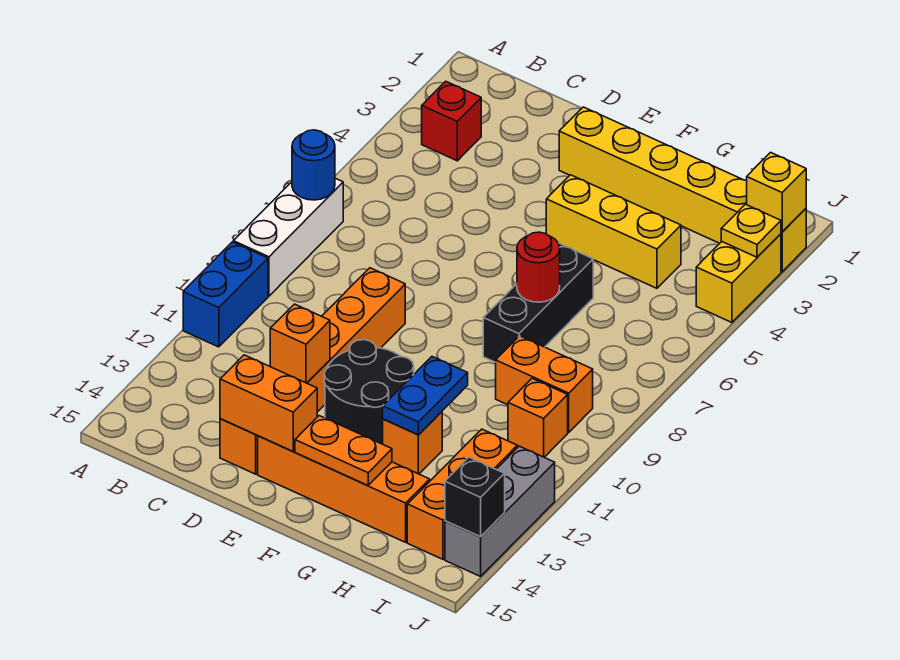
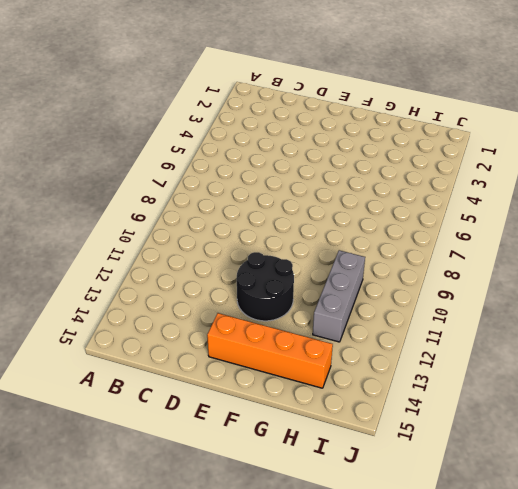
grey brick H10:H12 level 1 -> grey brick J12:J14 level 1
none -> white brick A7:A9 level 1
none -> blue brick A10:A11 level 1
none -> red brick B3 level 1

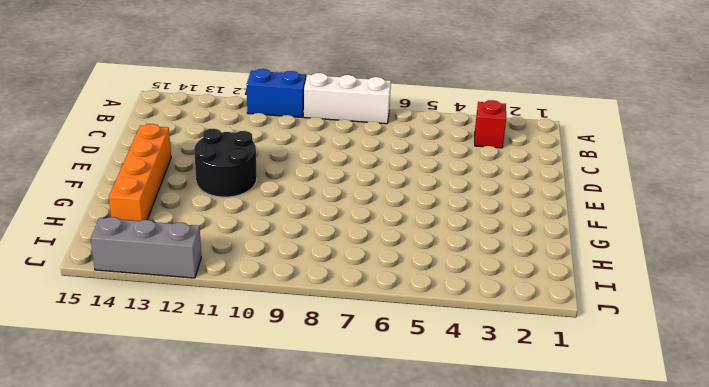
none -> orange brick D9:D14 level 1
none -> yellow brick E2:J2 level 1
none -> yellow brick F4:H4 level 1

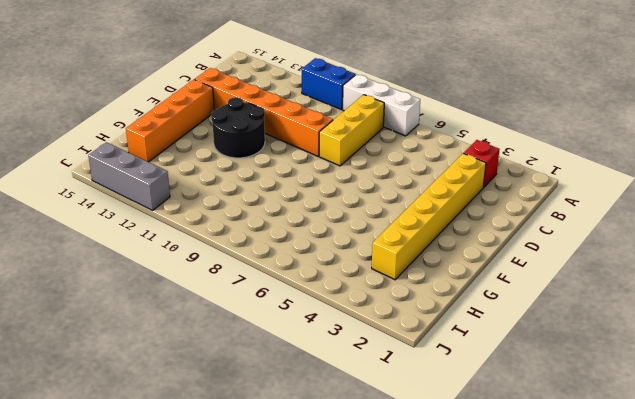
yellow brick B8:D8 level 1 -> yellow brick F4:H4 level 1
yellow brick C3:H3 level 1 -> yellow brick E2:J2 level 1
none -> black brick G6:G8 level 1
none -> orange brick G12 level 1
none -> orange brick H9:I9 level 1

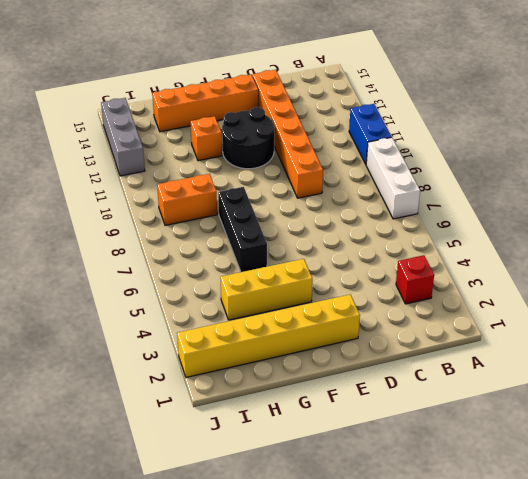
none -> orange brick I10 level 1
none -> orange brick I12:I14 level 1
none -> yellow brick J3:J4 level 1

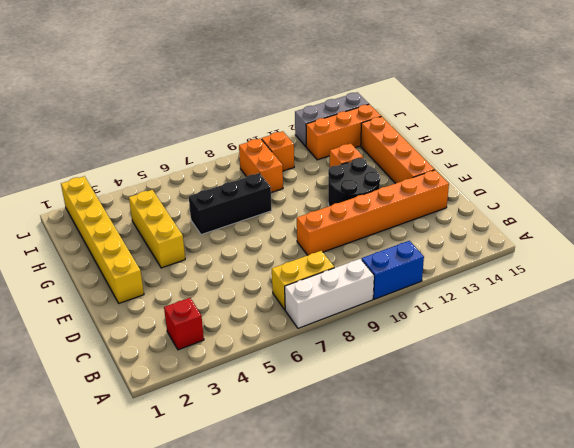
yellow brick B7:B8 level 1 -> yellow brick J3:J4 level 1
none -> blue round brick A7 level 2
none -> orange brick D12 level 2
none -> orange brick D14:E14 level 2

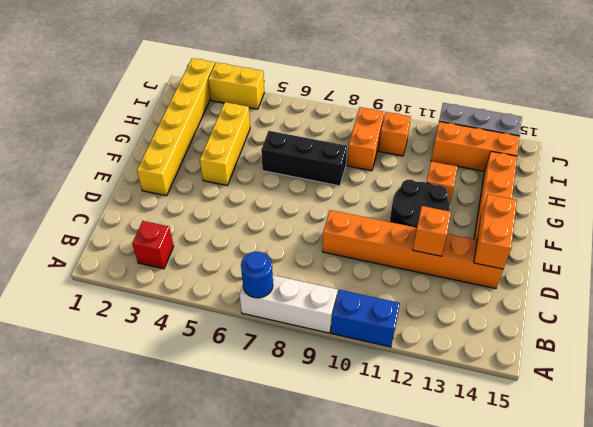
none -> orange plate F14:G14 level 2
none -> red round brick G7 level 2
none -> blue plate G11:G12 level 2

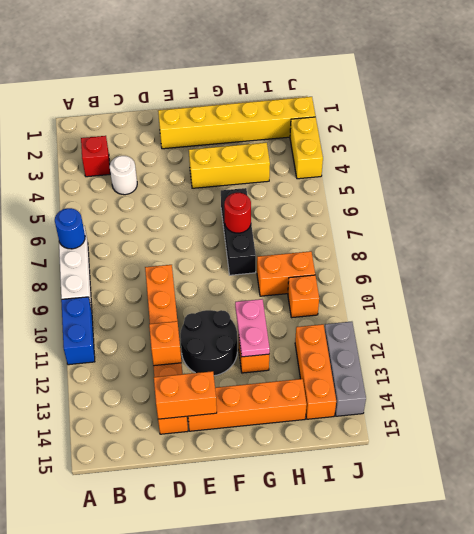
white round brick C4 level 1 -> none
pink plate G11:G12 level 2 -> blue plate G11:G12 level 2
none -> orange plate F14:G14 level 2
none -> yellow brick J2 level 2
none -> yellow plate J3 level 2

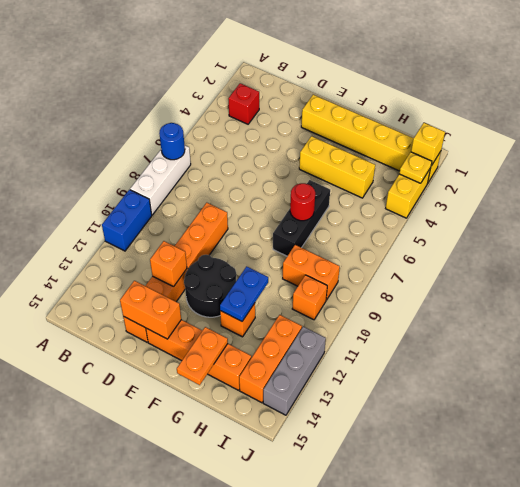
orange plate G14:G15 level 2 -> orange plate F14:G14 level 2
none -> black brick J14 level 2

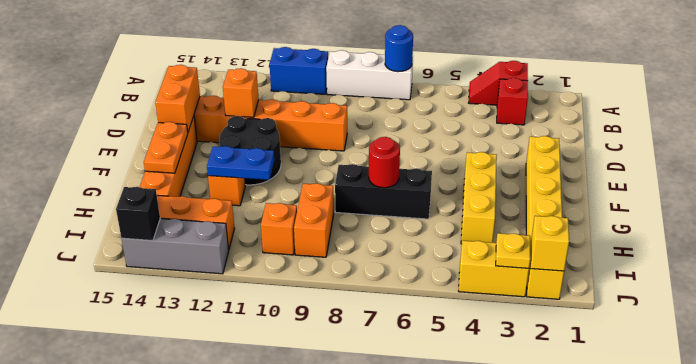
red slope A3:A4 level 1 top 3 -> none

